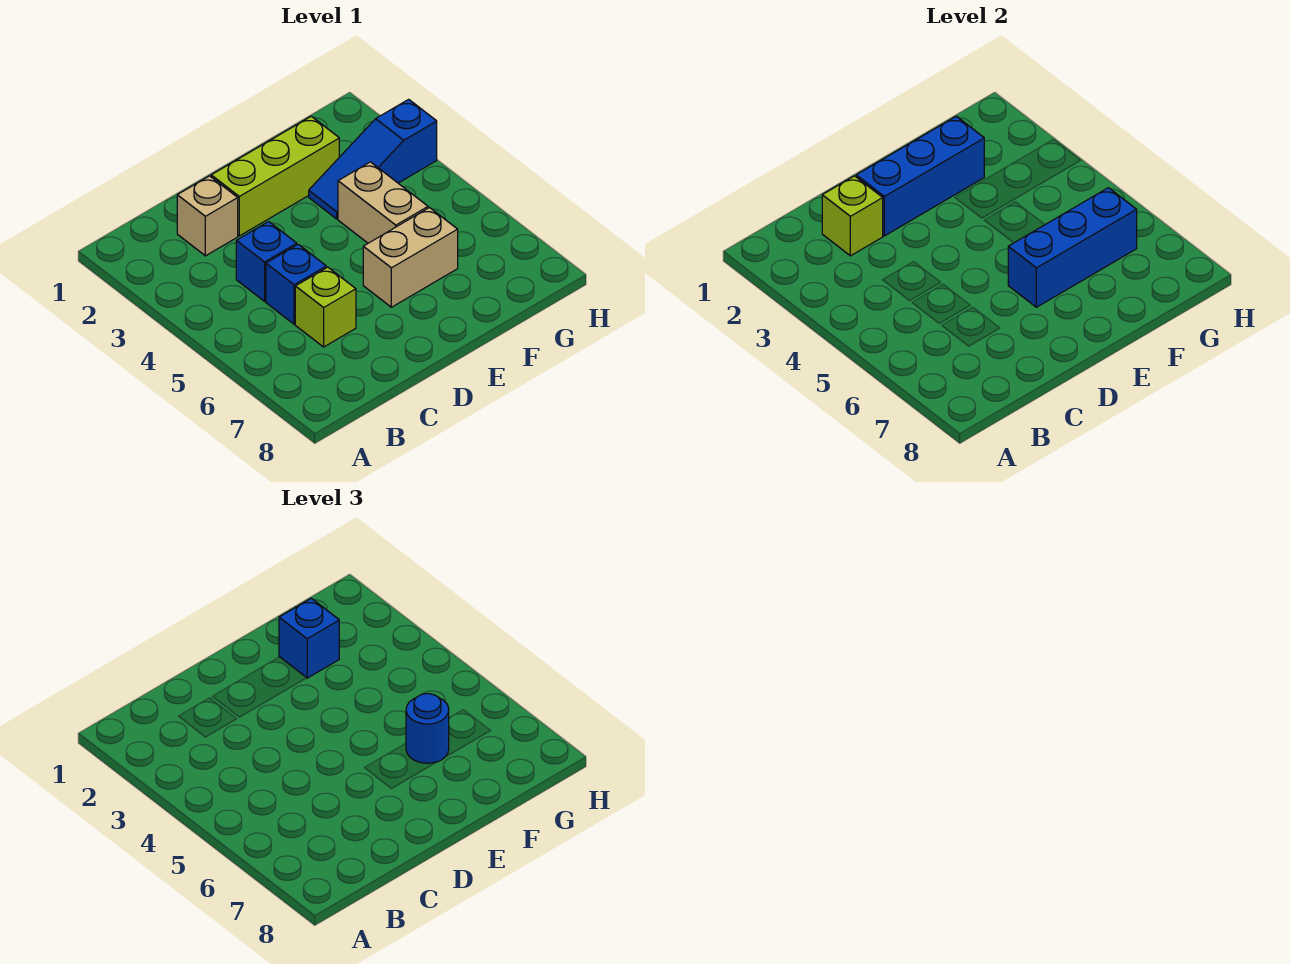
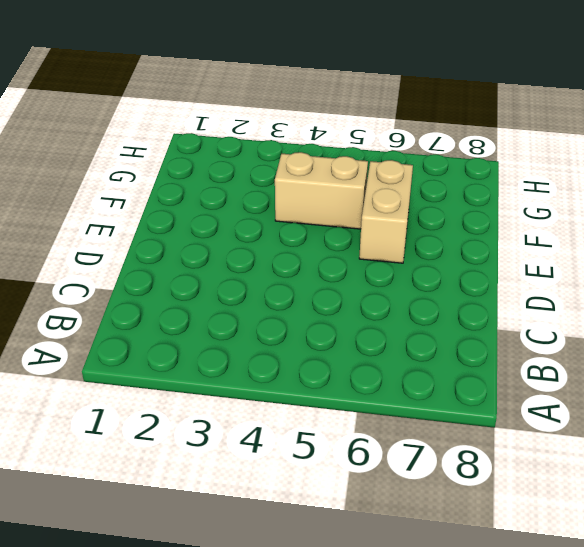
none -> tan brick C2 level 1
none -> blue brick C4 level 1
none -> blue brick C5 level 1

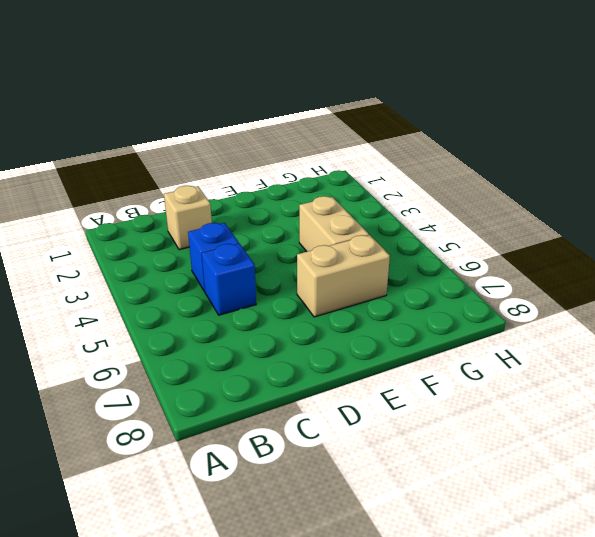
none -> lime brick C6 level 1
none -> lime brick D2:F2 level 1
none -> blue slope F3:H3 level 1 top H

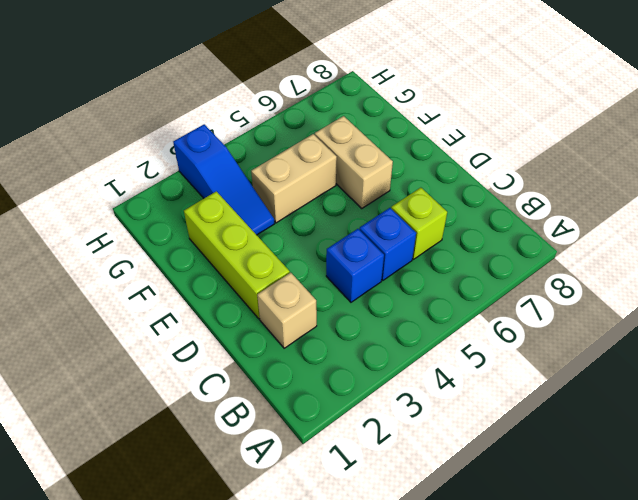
none -> lime brick C2 level 2
none -> blue brick D2:F2 level 2
none -> blue brick E6:G6 level 2

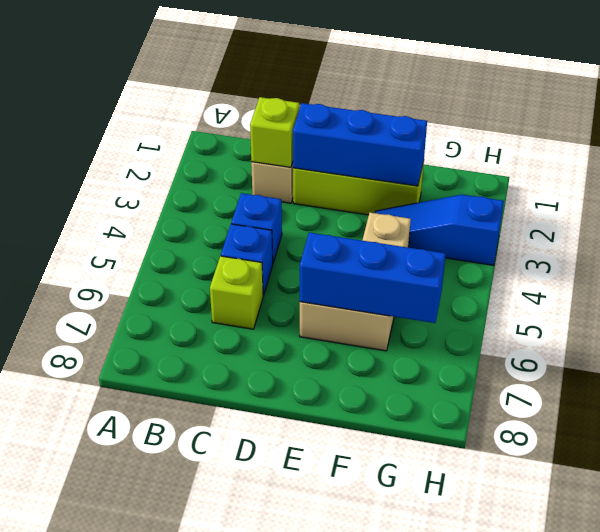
none -> blue brick F2 level 3
none -> blue round brick F6 level 3

